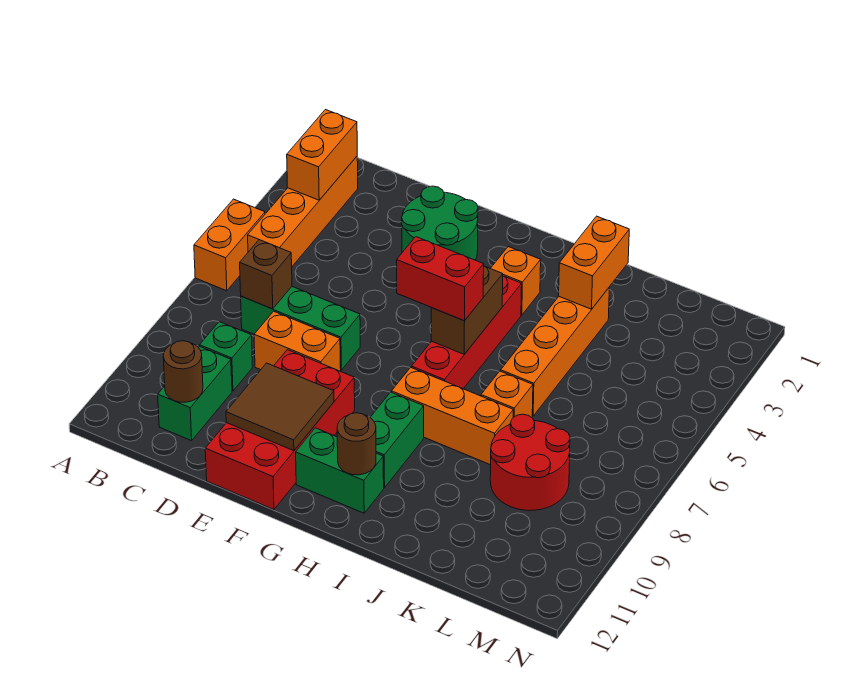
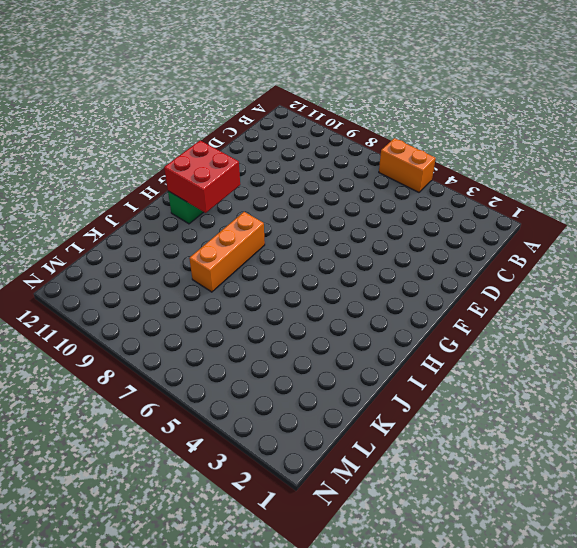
red brick G10:H11 level 2 -> brown round brick H11 level 2
none -> orange brick B2:B5 level 1
none -> green brick C7:E7 level 1
none -> green brick C9 level 1

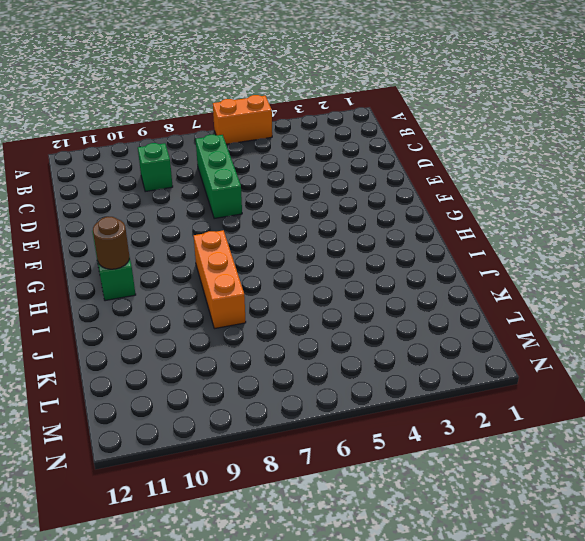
none -> orange brick B2:B5 level 1
none -> green brick C10:C11 level 1
none -> orange brick D8:E8 level 1

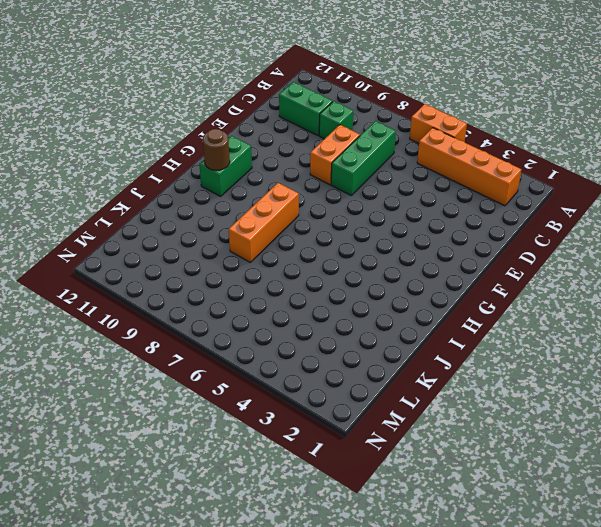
none -> green round brick E2:F3 level 1
none -> red brick E9:F12 level 1
none -> orange brick H3 level 1

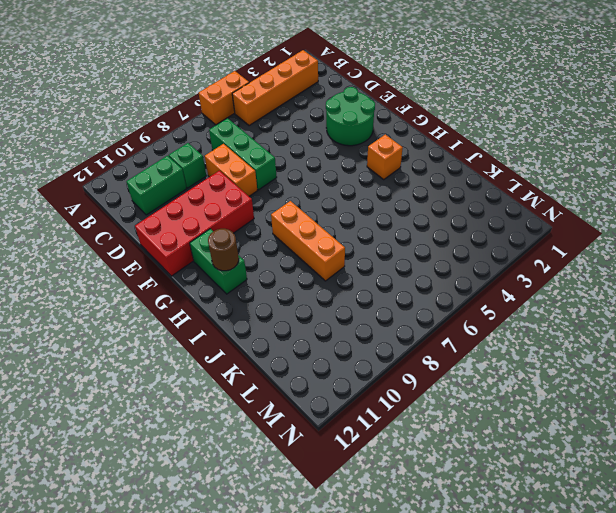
none -> red brick H4:H7 level 1
none -> green brick H9:H10 level 1
none -> orange brick J3:J6 level 1

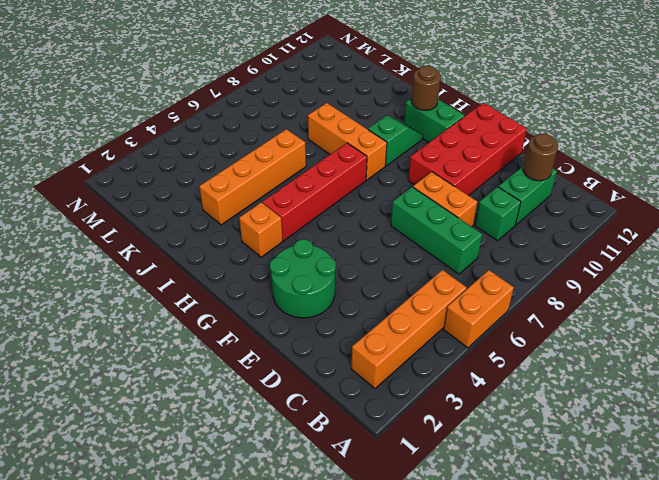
green slope H9:H10 level 1 top 9 -> green brick H9:H10 level 1
none -> orange brick J7 level 1
none -> red round brick K8:L9 level 1
none -> orange brick B2:B3 level 2

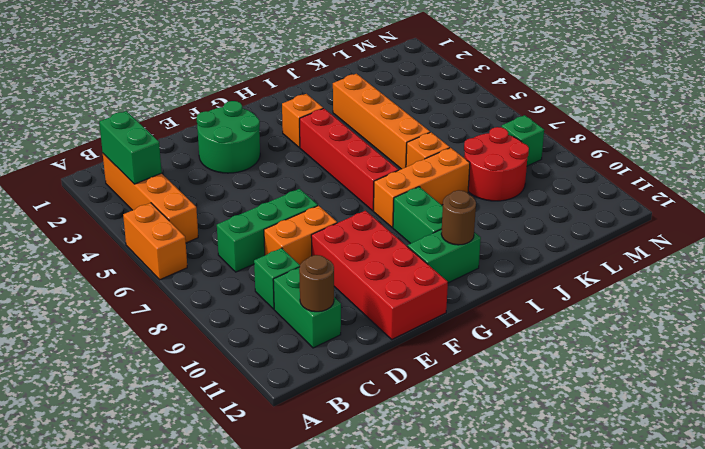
green brick B2:B3 level 2 -> orange brick B2:B3 level 2
green brick M8 level 1 -> none
none -> brown brick C7 level 2
none -> brown tile E10:F11 level 2
none -> brown brick H5:H6 level 2

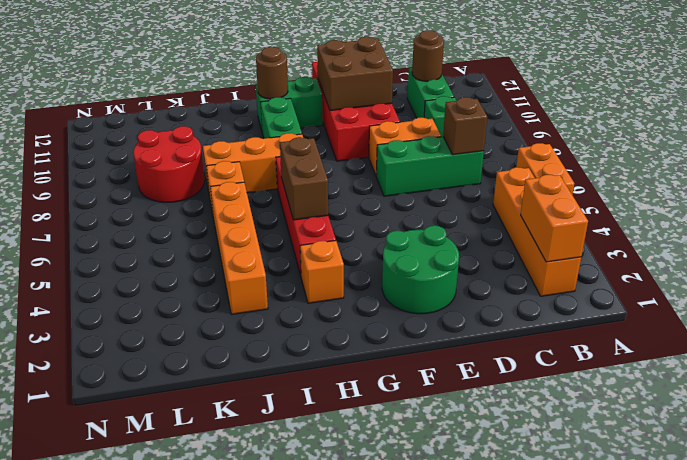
brown brick E10:F11 level 2 -> brown tile E10:F11 level 2
none -> orange brick J2:J3 level 2
none -> red brick G6:H6 level 3

